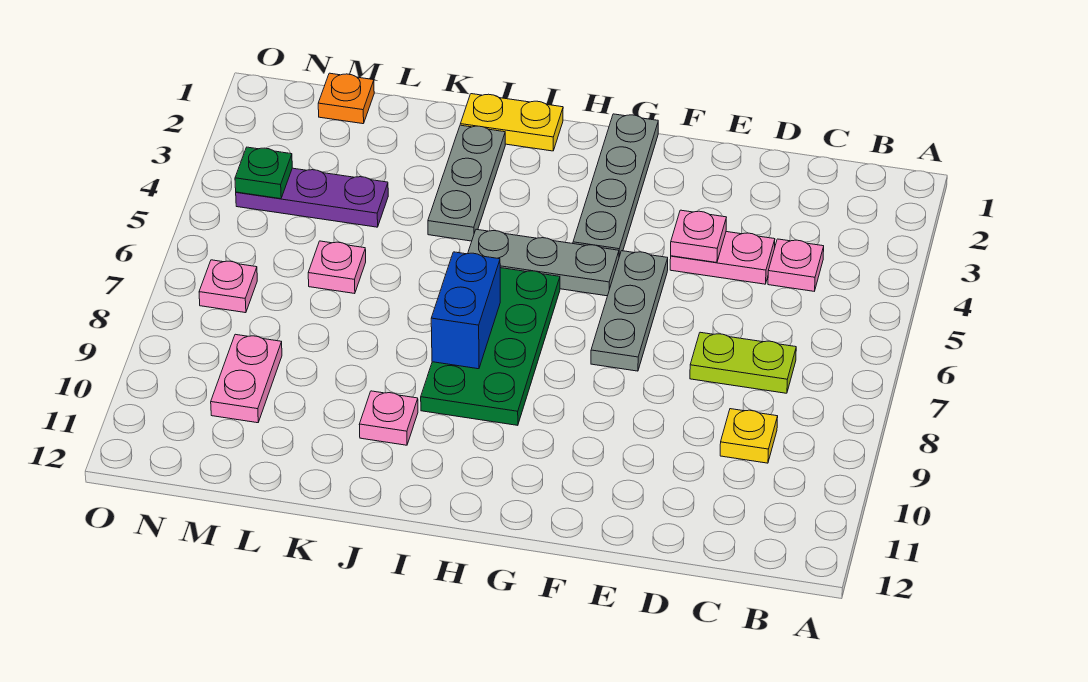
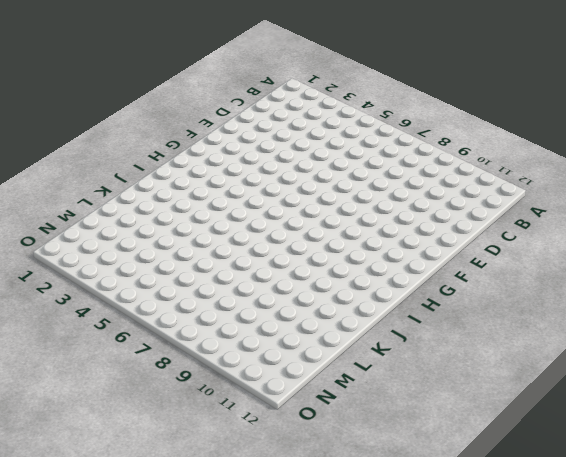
none -> pink plate C4 level 1
none -> lime plate C7:D7 level 1
none -> yellow plate C9 level 1

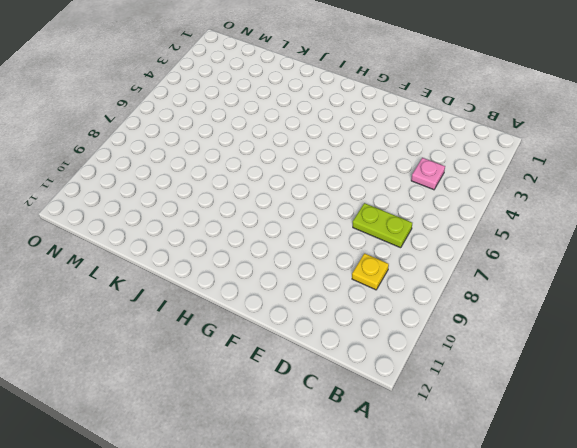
none -> pink plate D4:E4 level 1
none -> grey plate F5:F7 level 1
none -> grey plate G1:G4 level 1

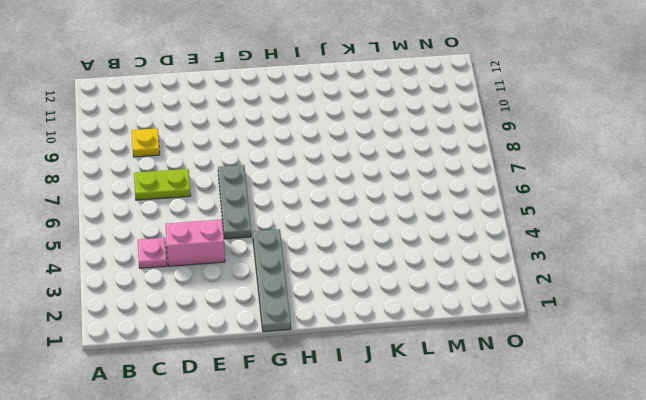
pink brick D4:E4 level 1 -> pink plate D4:E4 level 1
none -> grey plate G5:I5 level 1
none -> green plate H6:I9 level 1
none -> yellow plate I1:J1 level 1

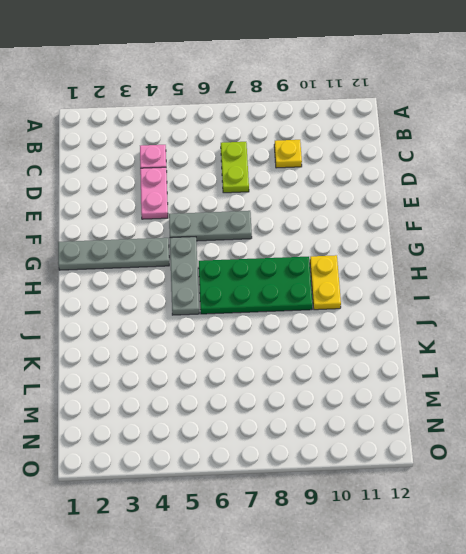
yellow plate H10:I10 level 1 -> yellow plate I1:J1 level 1
none -> grey plate J2:J4 level 1
none -> pink plate J10 level 1
none -> purple plate L4:N4 level 1

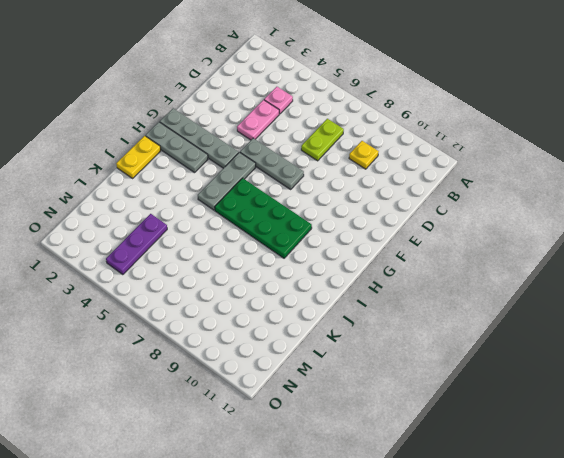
grey plate H1:H3 level 1 -> grey plate J2:J4 level 1
none -> pink plate J10 level 1
none -> pink plate L6 level 1
none -> orange plate M1 level 1

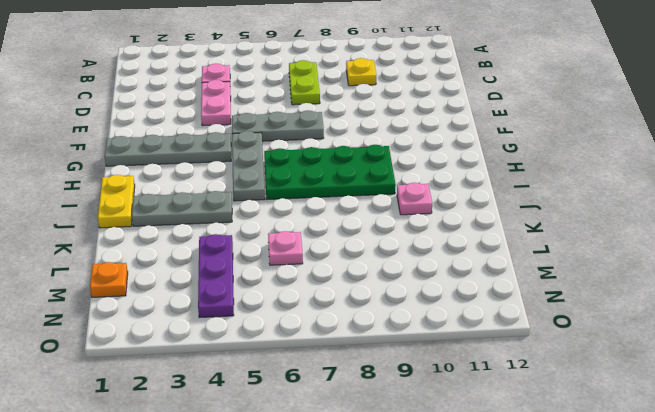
none -> pink plate M9:M10 level 1
none -> pink plate N7 level 1
none -> pink plate E4 level 2

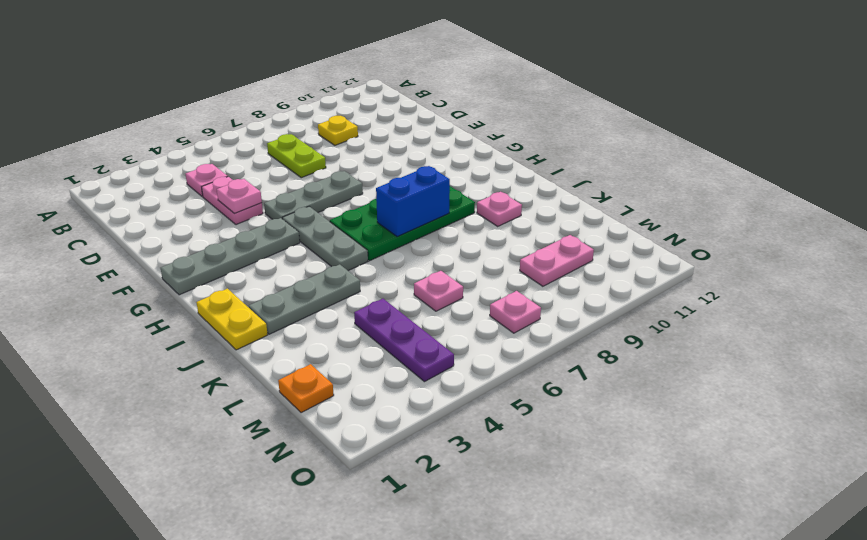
none -> green plate N4 level 2

